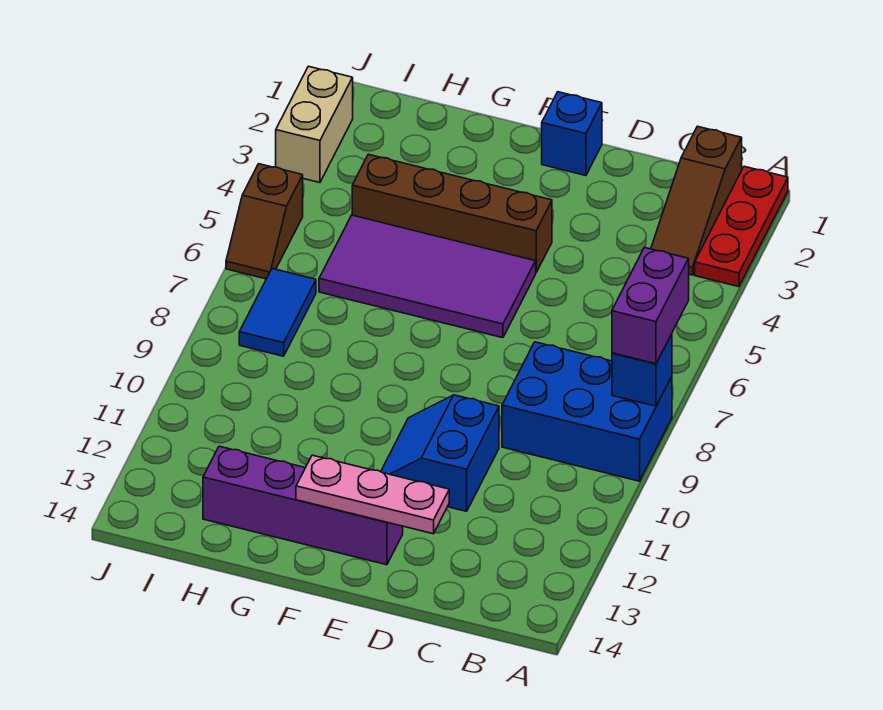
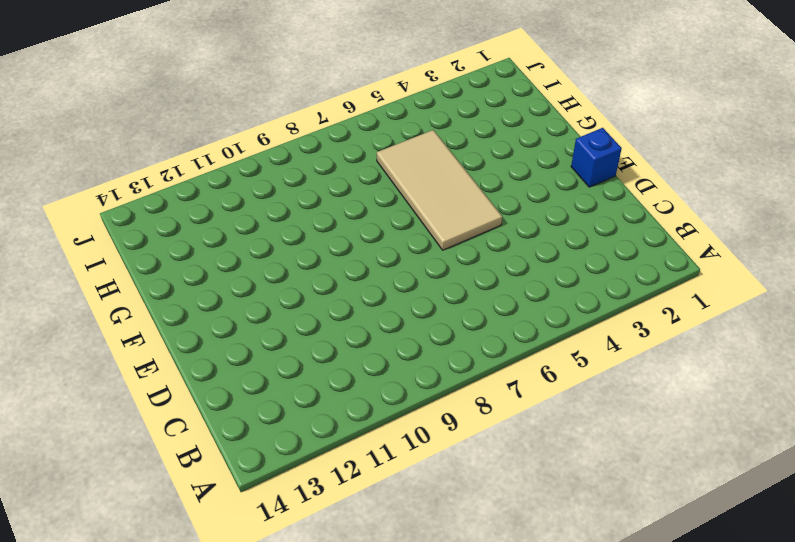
tan tile E5:H6 level 1 -> purple tile E5:H6 level 1
none -> red plate A1:A3 level 1
none -> blue brick A8:C9 level 1
none -> brown slope B1:B3 level 1 top 1

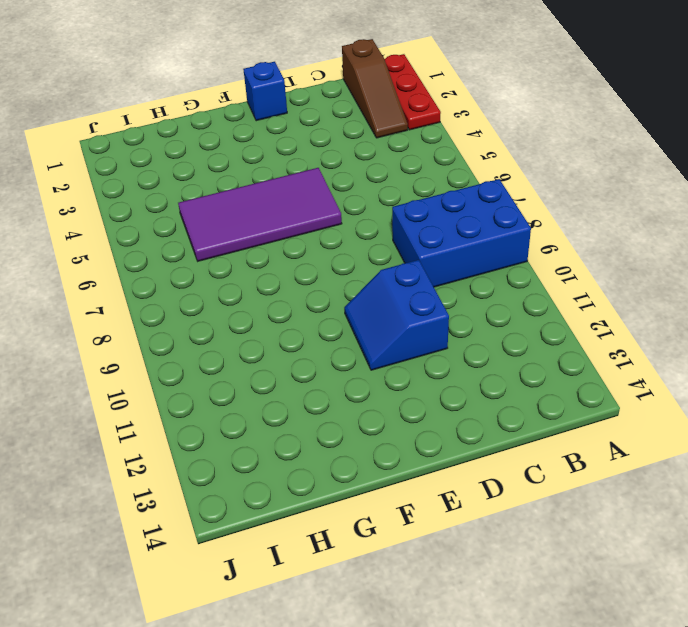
none -> brown brick E4:H4 level 1
none -> purple brick E13:H13 level 1
none -> blue tile I7:I8 level 1

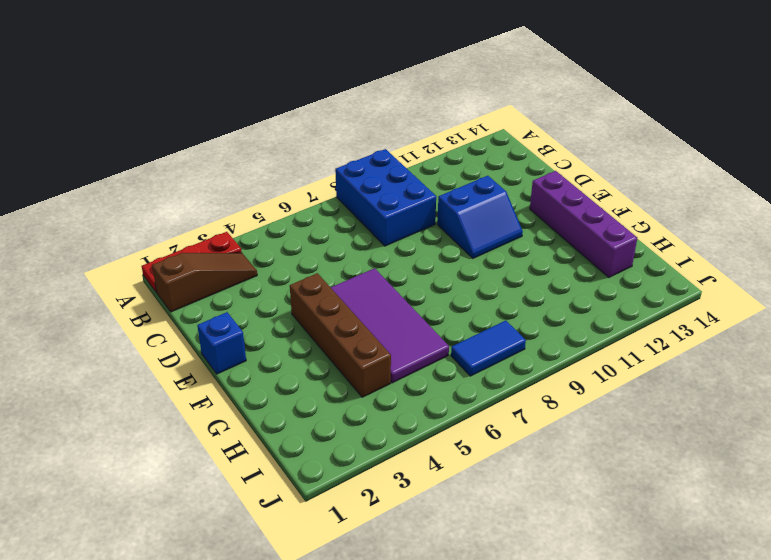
none -> tan brick J2:J3 level 1
none -> brown slope J5:J6 level 1 top 5
none -> blue brick A8 level 2

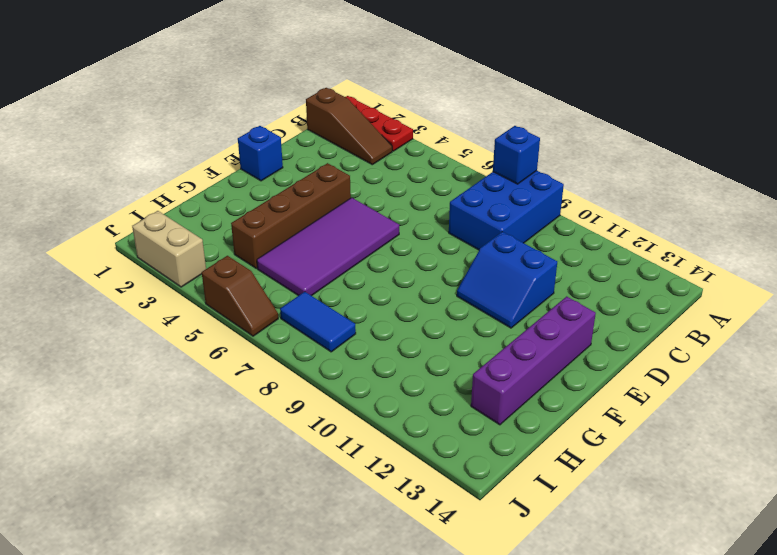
none -> pink plate D13:F13 level 2
none -> purple brick A7:A8 level 3

